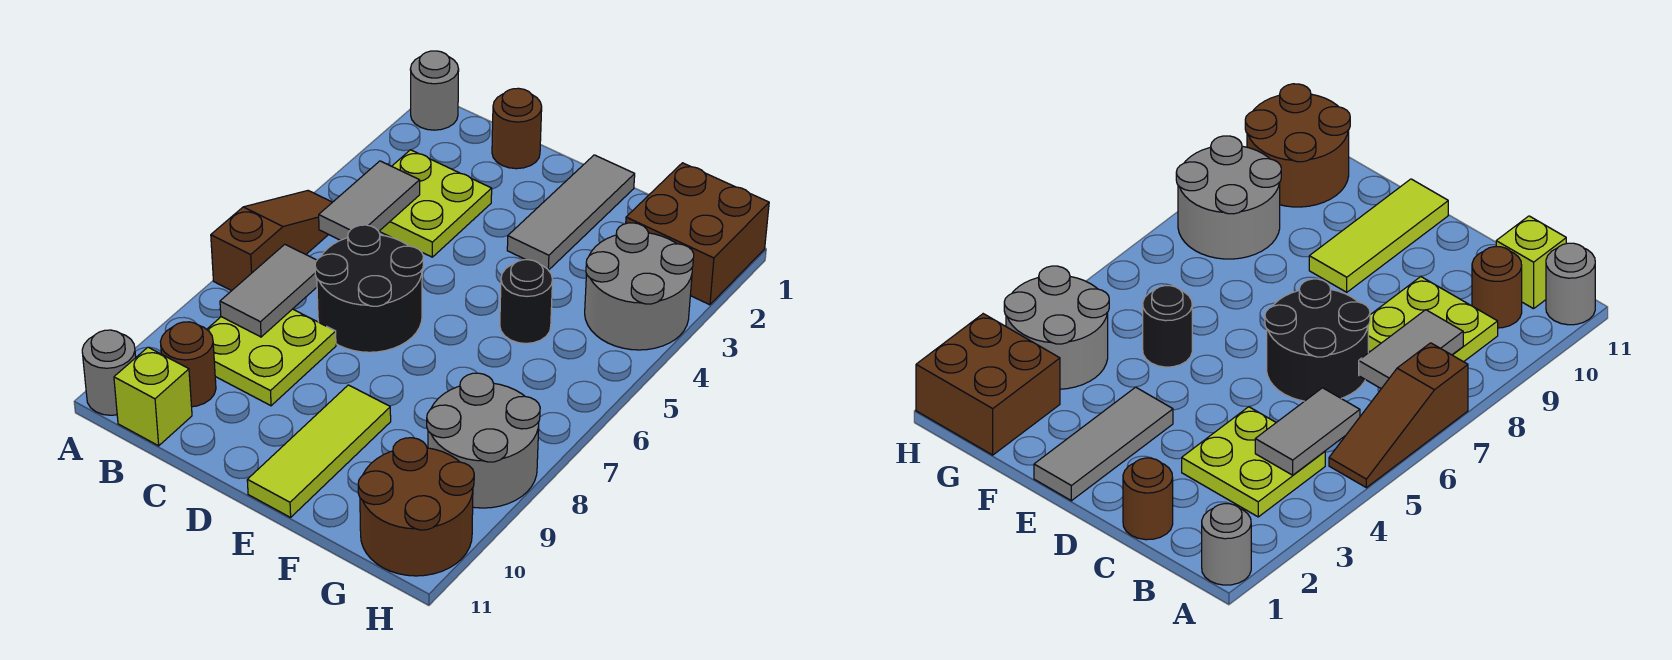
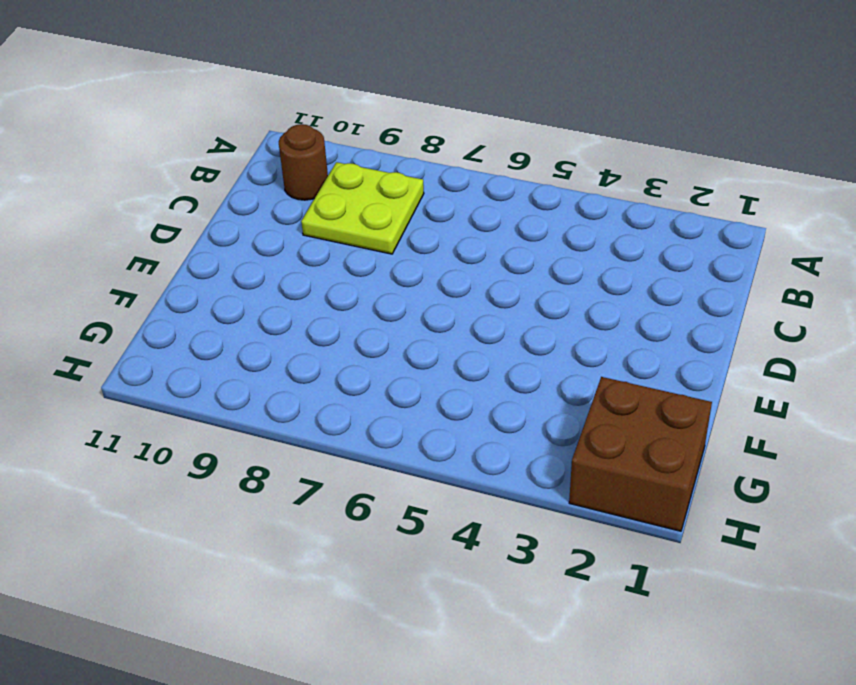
none -> grey round brick A1 level 1
none -> brown slope A5:A7 level 1 top 7
none -> grey round brick A11 level 1

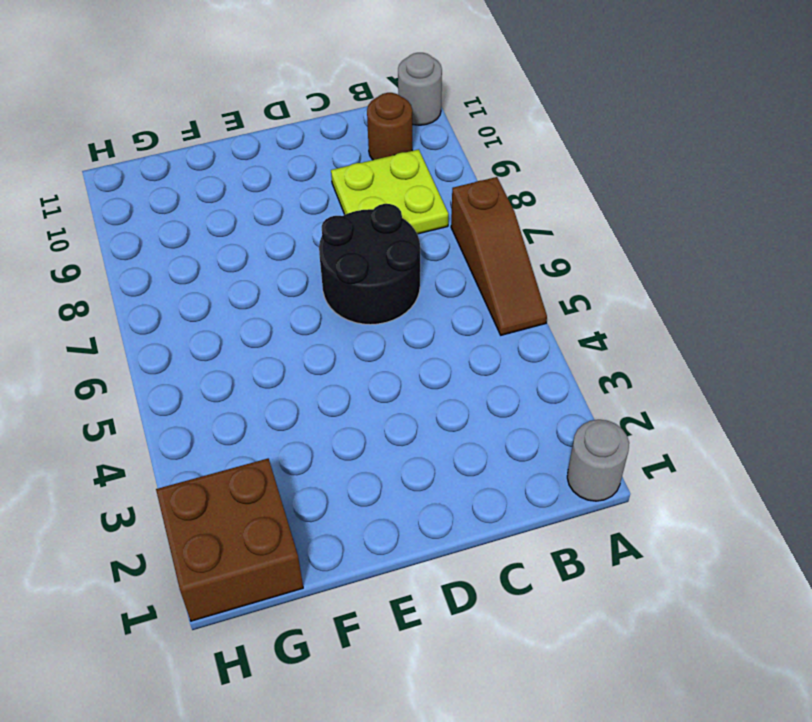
none -> lime plate B3:C4 level 1
none -> lime brick B11 level 1
none -> brown round brick C1 level 1

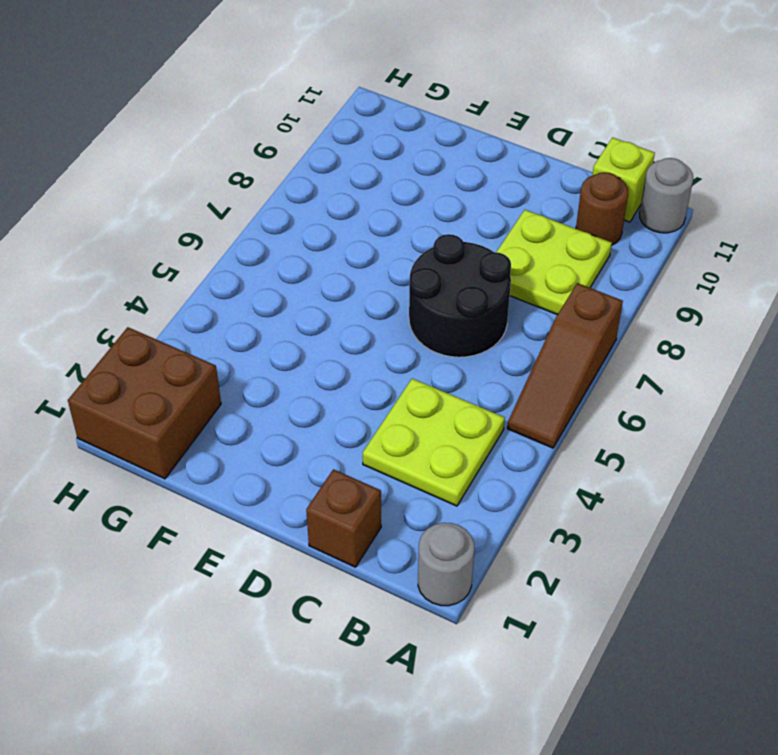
brown brick C1 level 1 -> brown round brick C1 level 1
none -> grey tile E1:E3 level 1
none -> lime tile E9:E11 level 1
none -> black round brick F5 level 1

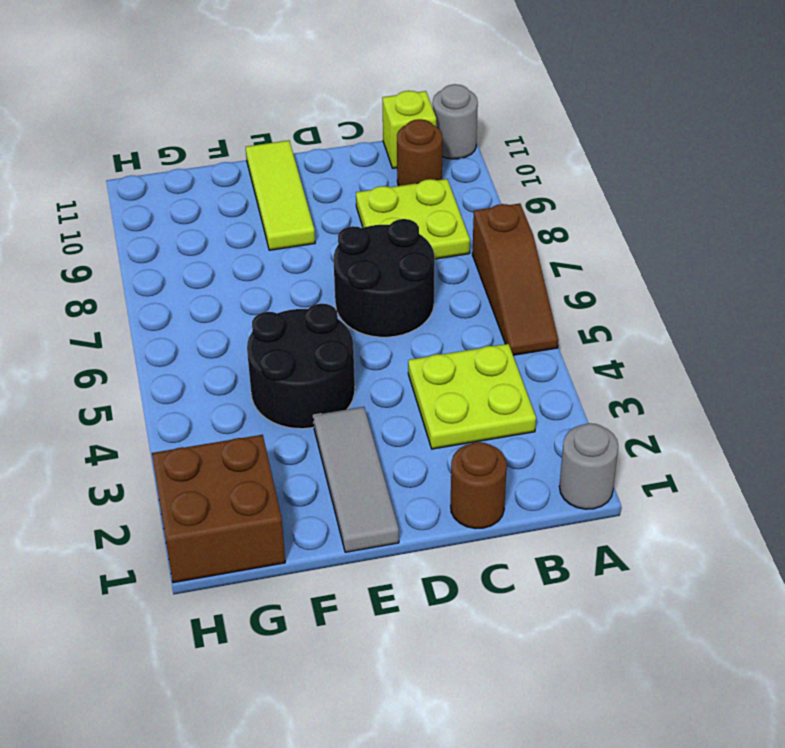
black round brick E4:F5 level 1 -> black round brick F5 level 1
none -> grey round brick G3:H4 level 1
none -> grey round brick G8:H9 level 1
none -> brown round brick G10:H11 level 1

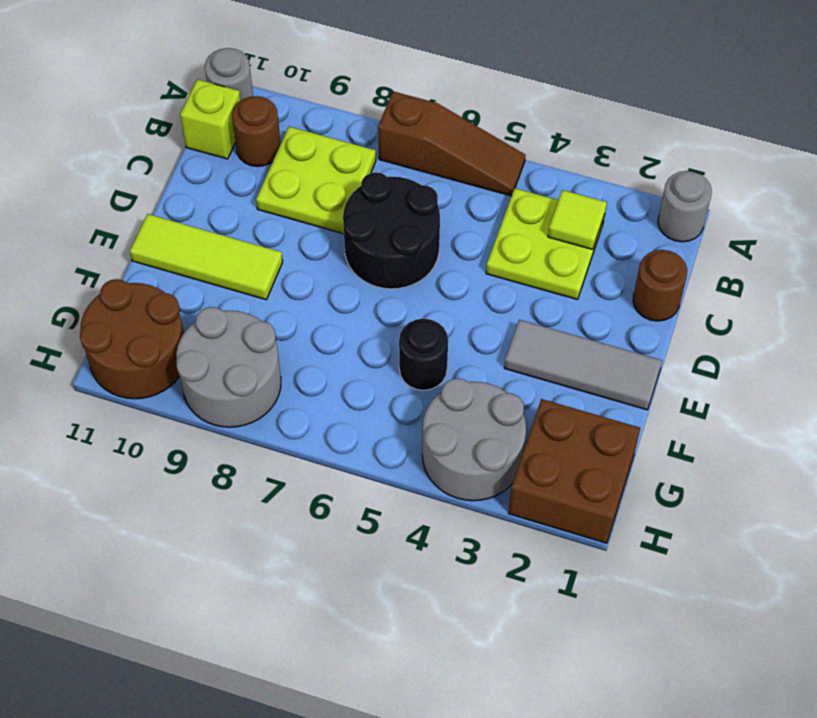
lime tile B3 level 2 -> none
none -> grey tile B4:B5 level 2
none -> grey tile B7:B8 level 2

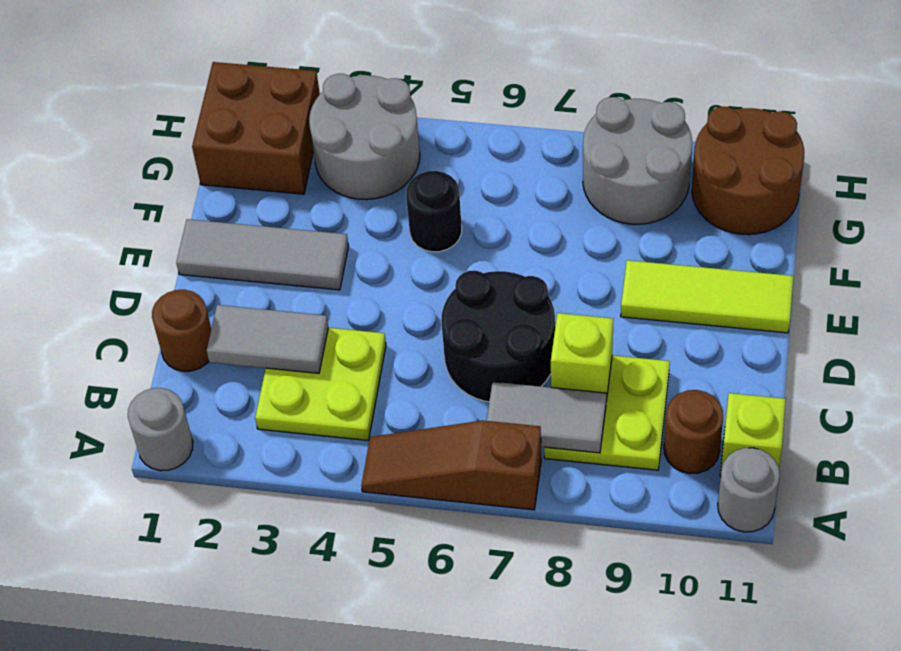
grey tile C2:C3 level 2 -> grey tile B4:B5 level 2
lime brick C8 level 2 -> none

